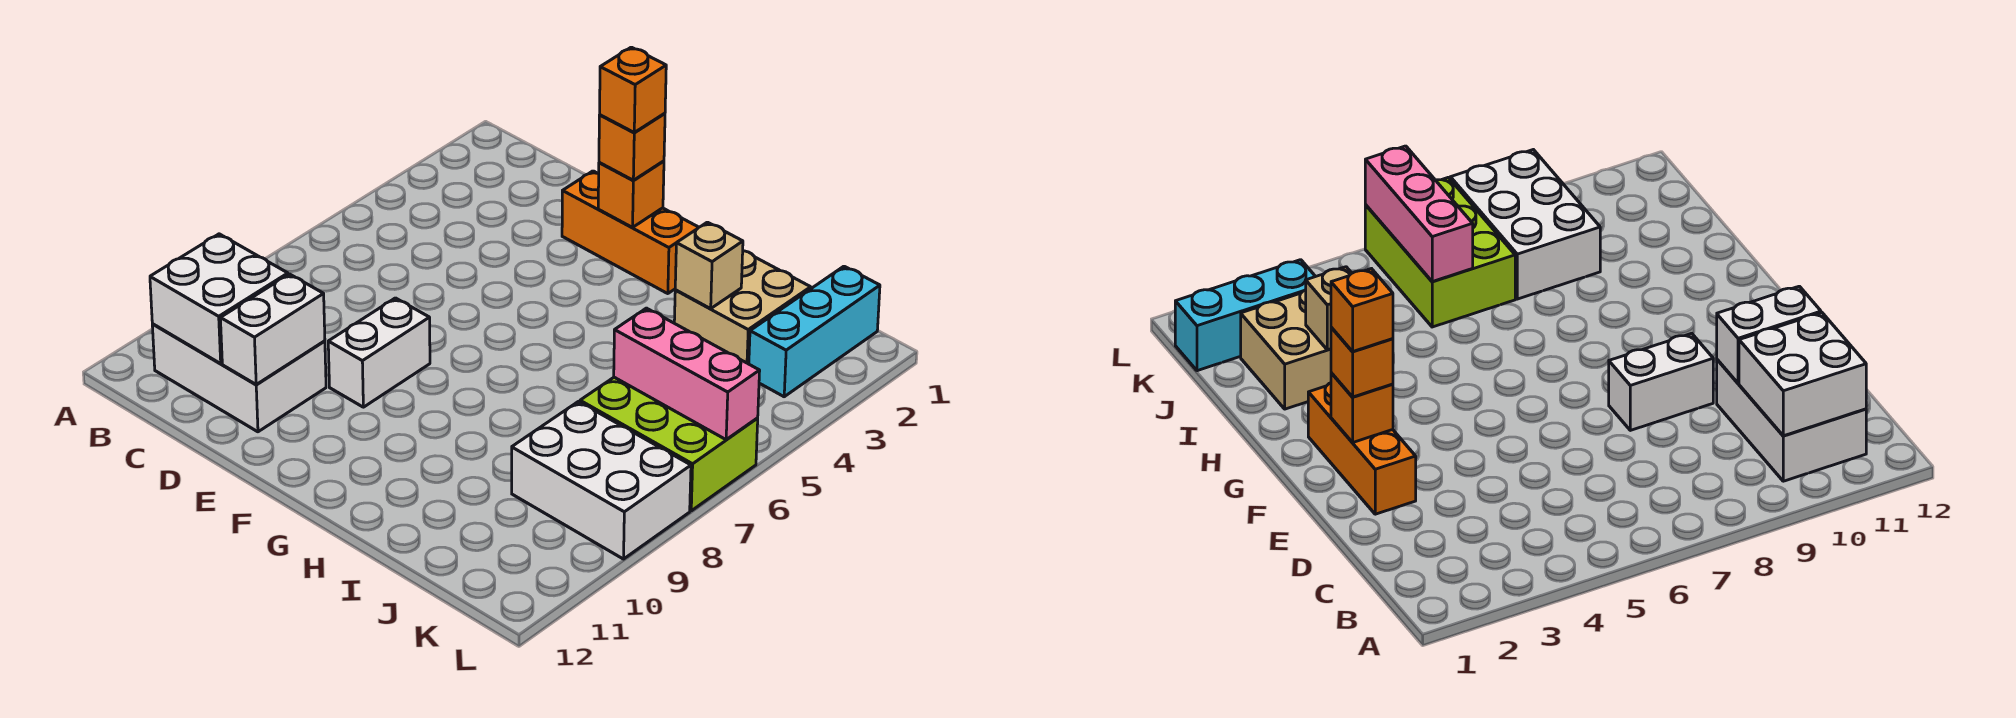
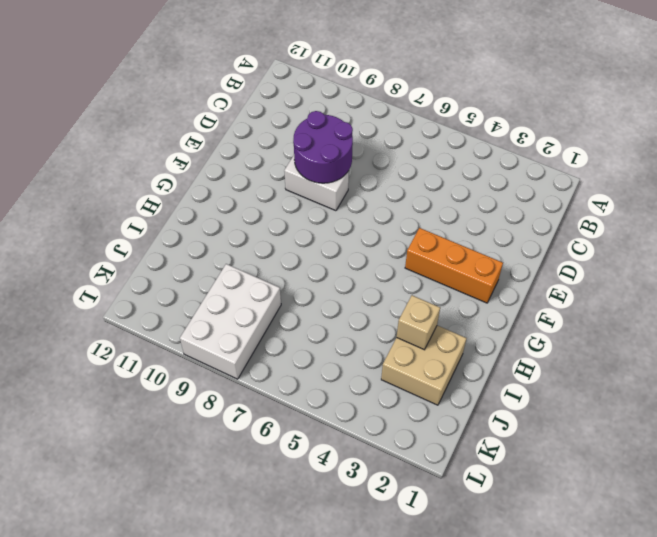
purple round brick D8:E9 level 2 -> none
orange brick F2:F4 level 1 -> orange brick E2:G2 level 1
none -> white brick B10:D11 level 1
none -> lime brick J6:L7 level 1
none -> cyan brick K1:K3 level 1

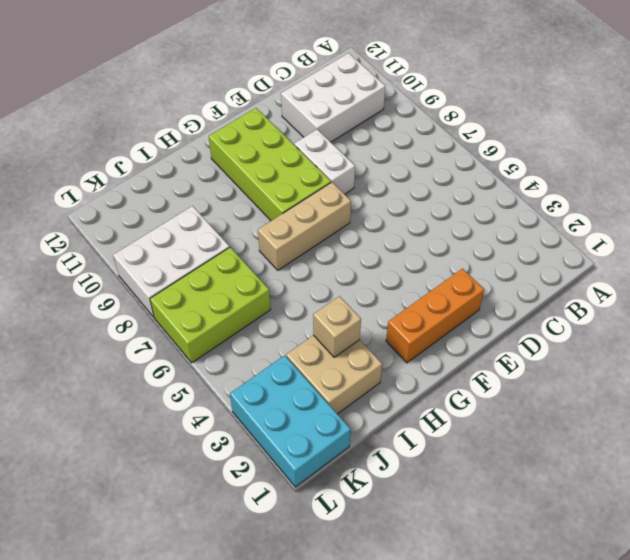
tan brick F7:H7 level 1 -> none
lime brick F8:G11 level 1 -> none
cyan brick K1:L3 level 1 -> cyan brick K1:K3 level 1
none -> white brick B10:C11 level 2
none -> white brick D10:D11 level 2
none -> orange brick F2 level 2

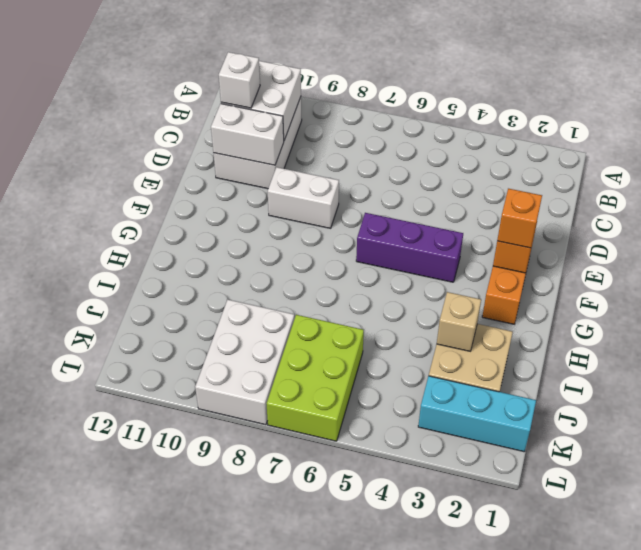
white brick C11 level 3 -> none
purple brick F4:F6 level 1 -> none
none -> pink brick J6:L6 level 2
none -> orange brick F2 level 4

